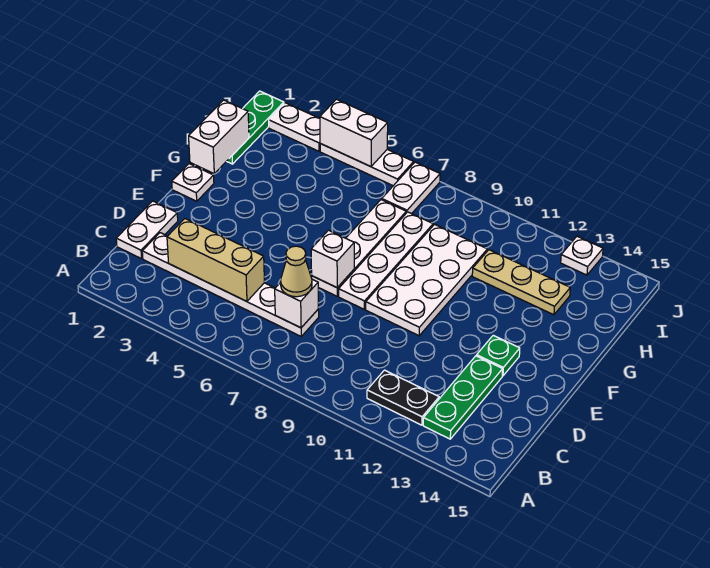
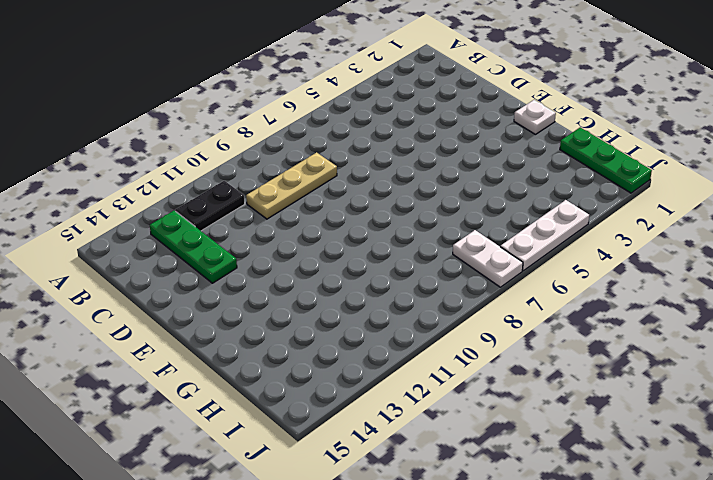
tan plate C8:C10 level 1 -> tan plate H11:H13 level 1
none -> white plate C1:D1 level 1
none -> white plate C2:C7 level 1
none -> white plate E7:H7 level 1

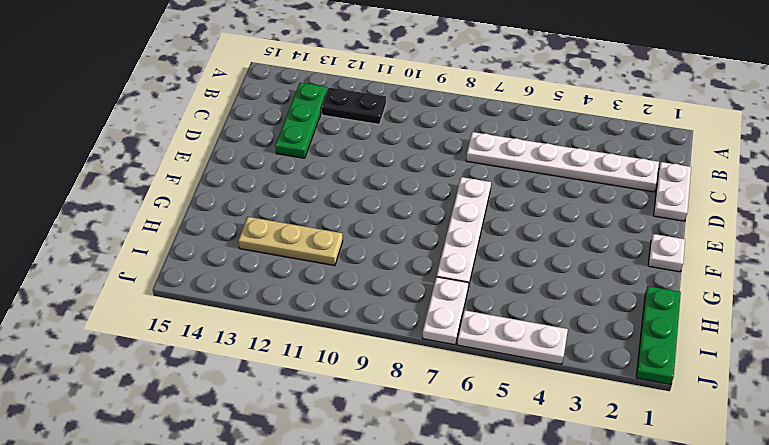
none -> white plate E8:H8 level 1
none -> white plate E9:H10 level 1
none -> green plate E13 level 1

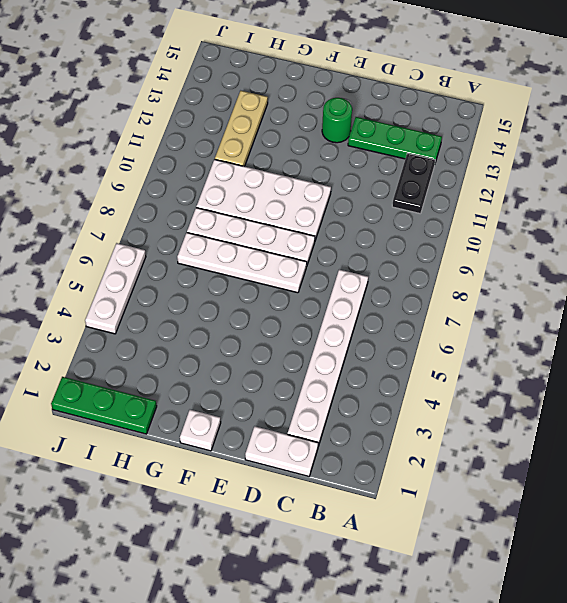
green round brick E13 level 1 -> green plate E13 level 1
none -> white plate I7:J7 level 1
none -> white plate J2:J3 level 1
none -> white plate J13 level 1

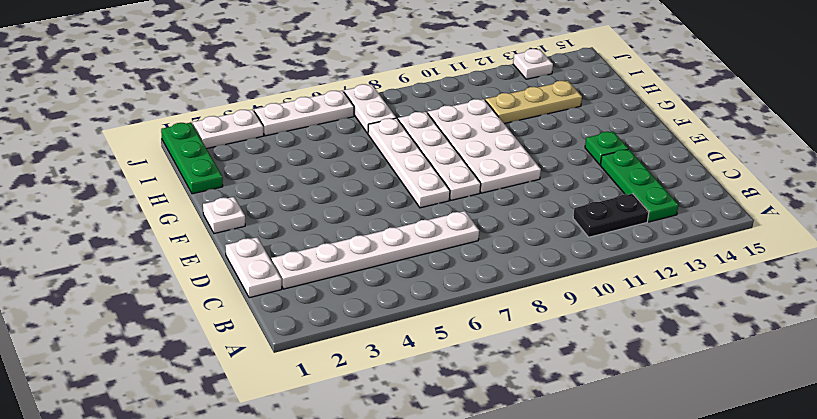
none -> tan brick C3:C5 level 2
none -> white brick C7 level 2
none -> white brick E7 level 2

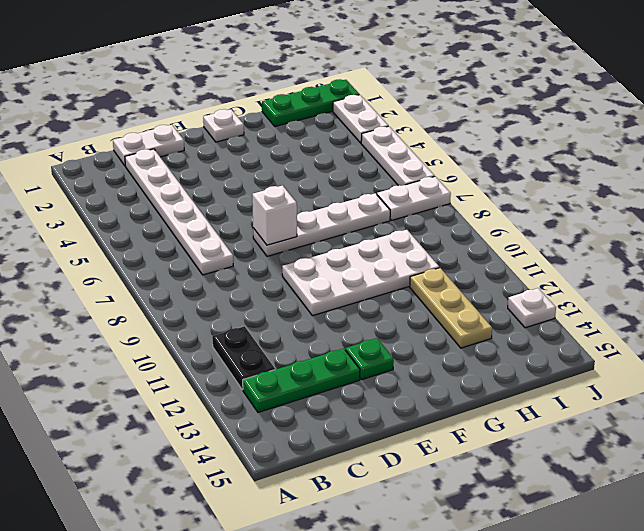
none -> white plate E8:H8 level 1
none -> tan brick C3:C5 level 2
none -> white brick C7 level 2

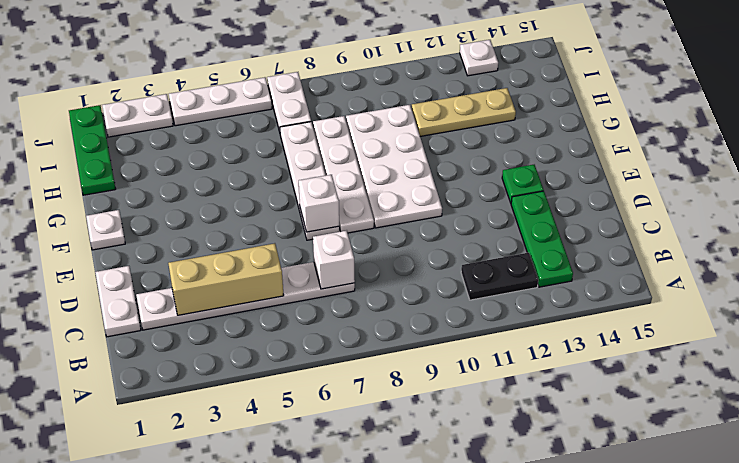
none -> white brick G1:H1 level 2
none -> white brick J4:J5 level 2
none -> tan cone C7 level 3

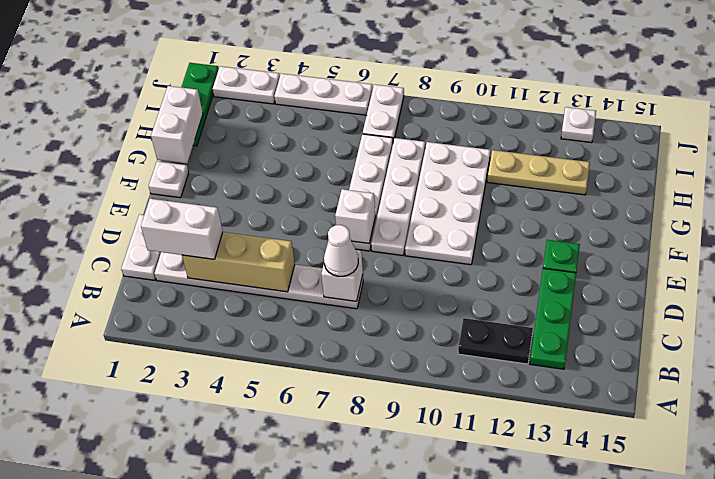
white brick C2:C3 level 3 -> white brick J4:J5 level 2
white cone C7 level 3 -> tan cone C7 level 3

